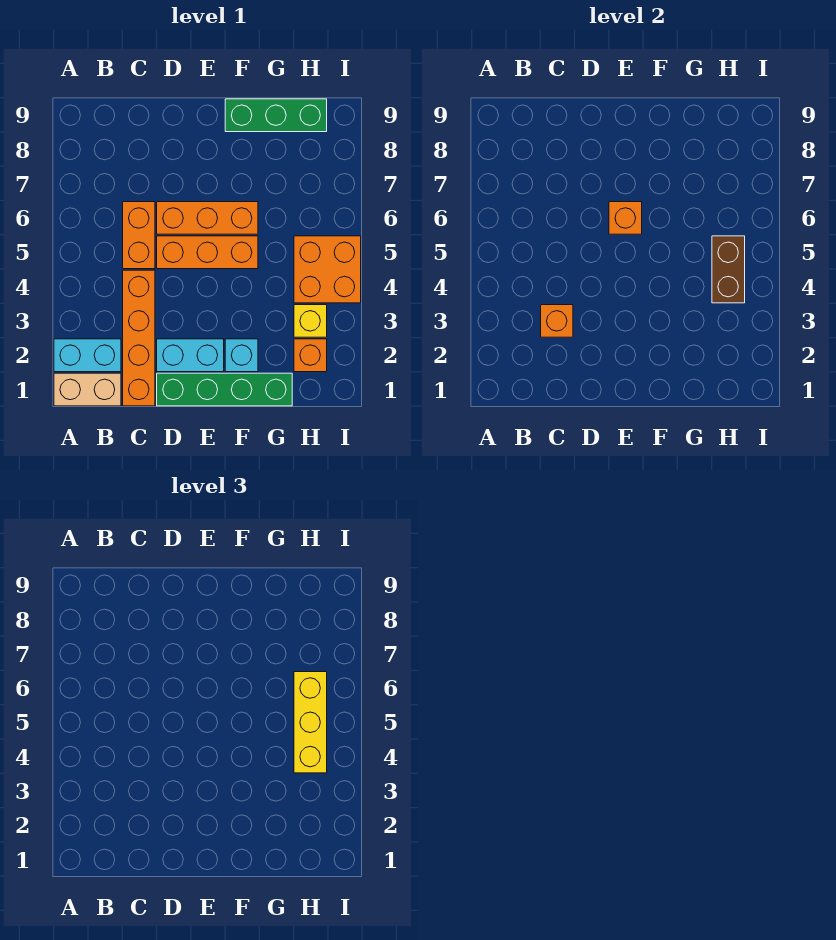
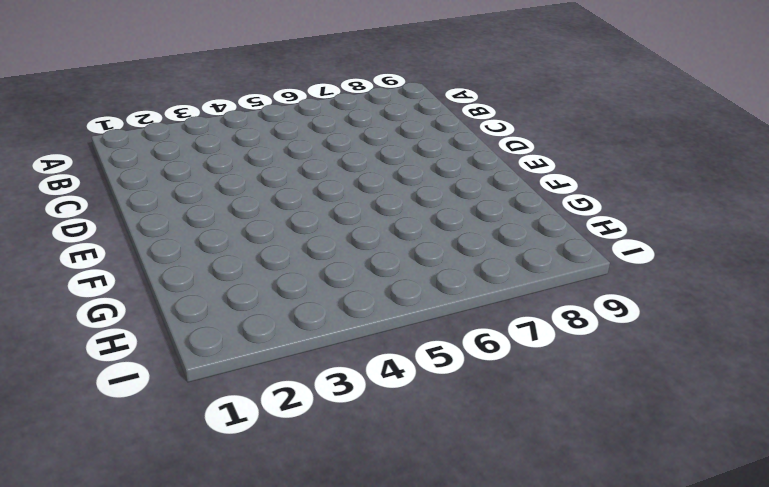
none -> tan brick A1:B1 level 1
none -> cyan brick A2:B2 level 1
none -> orange brick C1:C4 level 1

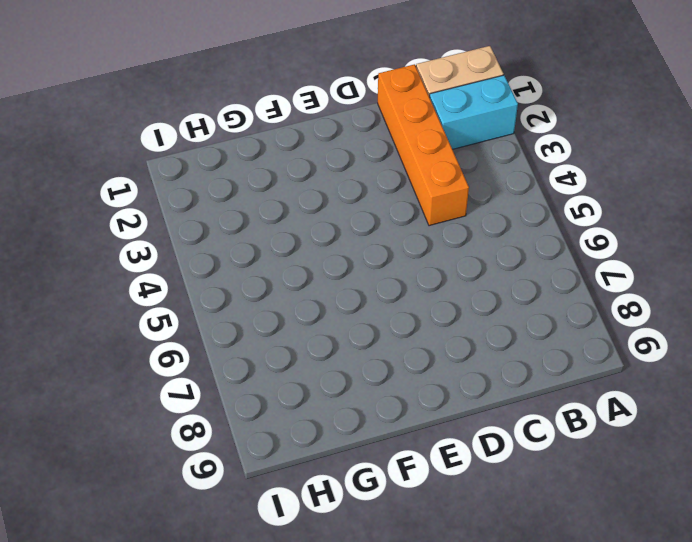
none -> orange brick C5:C6 level 1
none -> green brick D1:G1 level 1
none -> cyan brick D2:E2 level 1

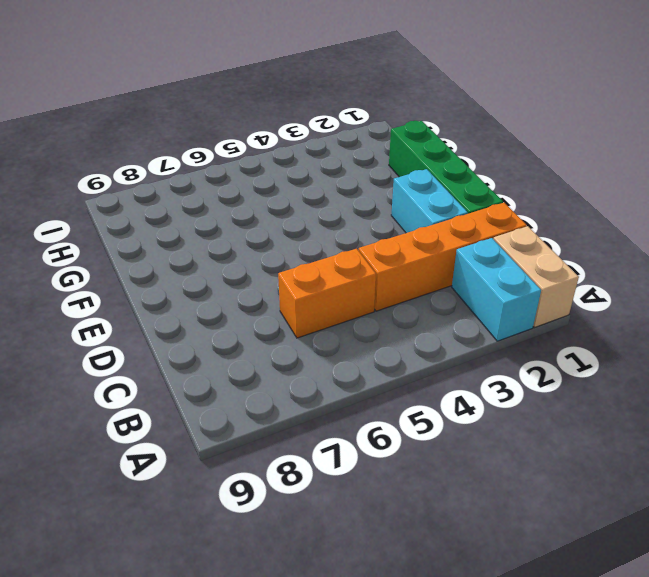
none -> orange brick D5:F5 level 1
none -> orange brick D6:F6 level 1
none -> cyan brick F2 level 1

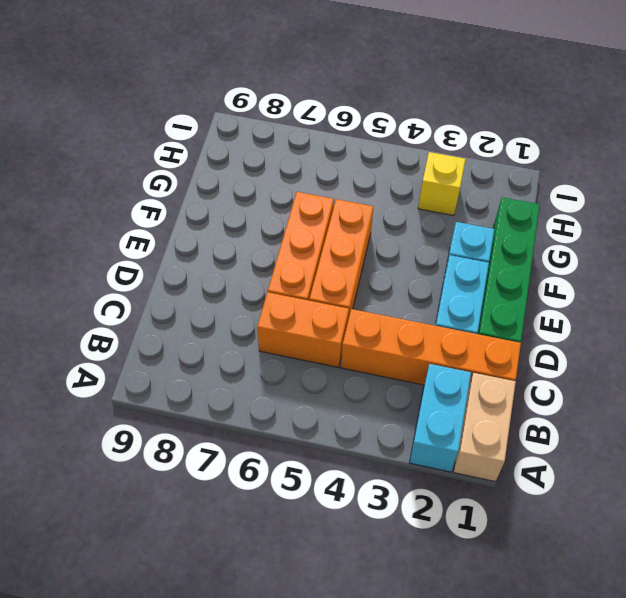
none -> green brick F9:H9 level 1
none -> orange brick H2 level 1
none -> orange brick H4:I5 level 1

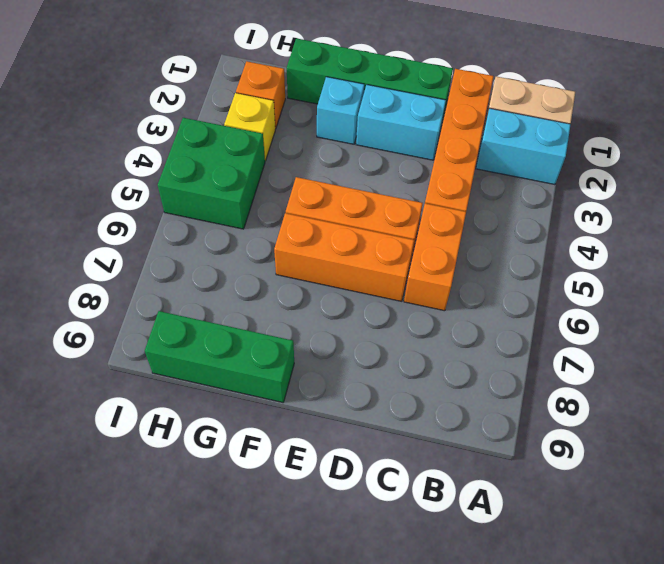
green brick H4:I5 level 1 -> orange brick H4:I5 level 1
none -> orange brick C3 level 2
none -> orange brick E6 level 2
none -> brown brick H4:H5 level 2

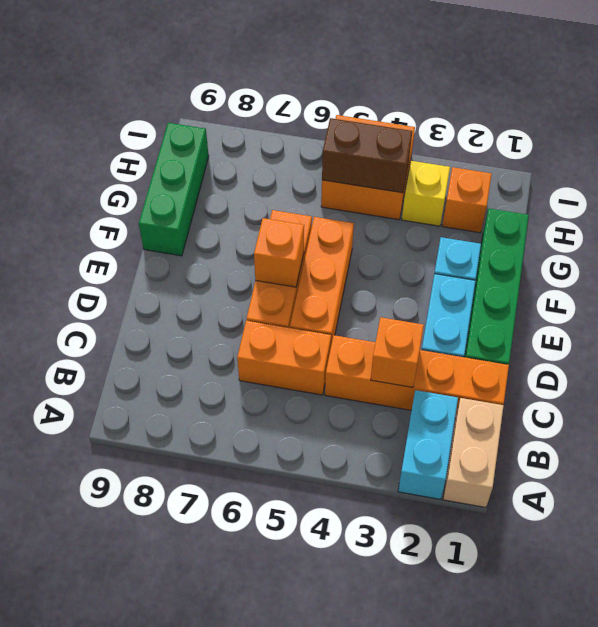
none -> yellow brick H4:H6 level 3

